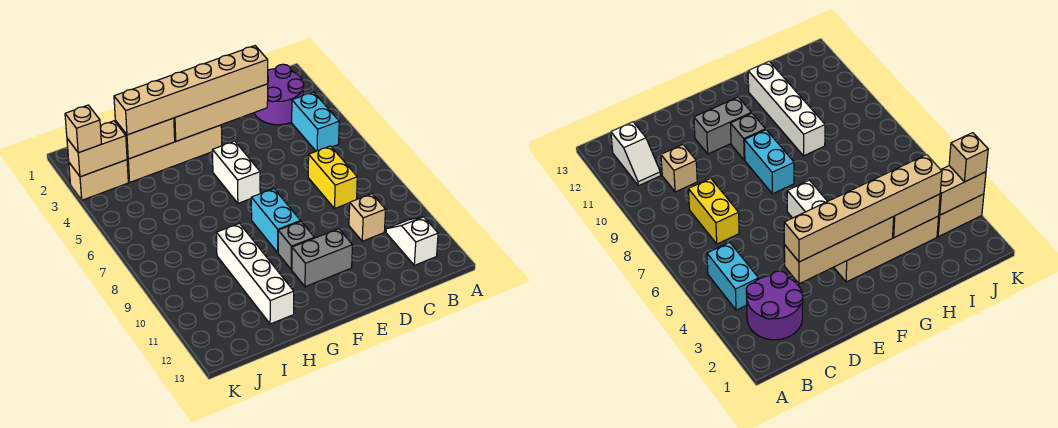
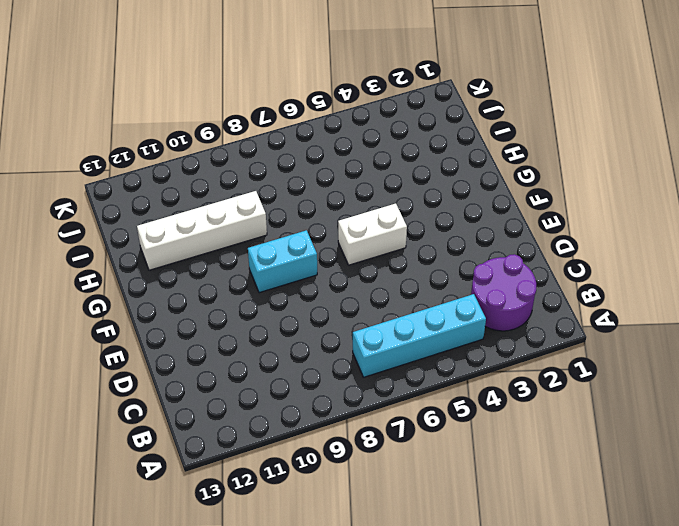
cyan brick B4:B7 level 1 -> cyan brick B4:B5 level 1
none -> white slope B11:B12 level 1 top 12
none -> yellow brick C7:C8 level 1
none -> tan brick C10 level 1

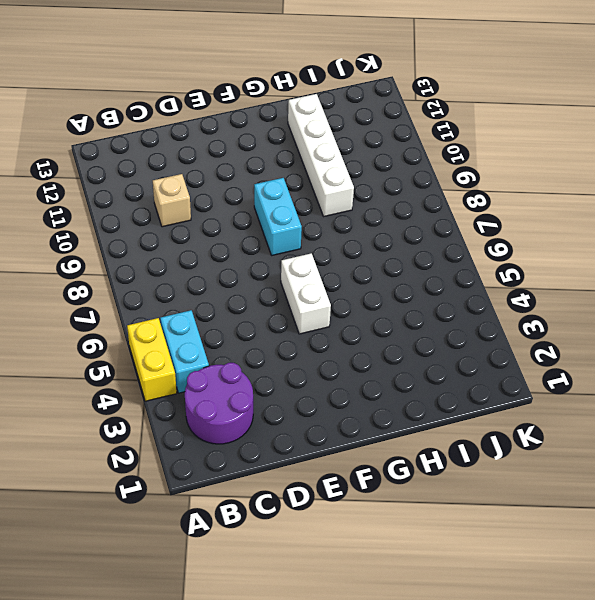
yellow brick A4:A5 level 1 -> yellow brick C7:C8 level 1
none -> white slope B11:B12 level 1 top 12
none -> grey brick E11:F11 level 1
none -> tan brick F3:I3 level 1

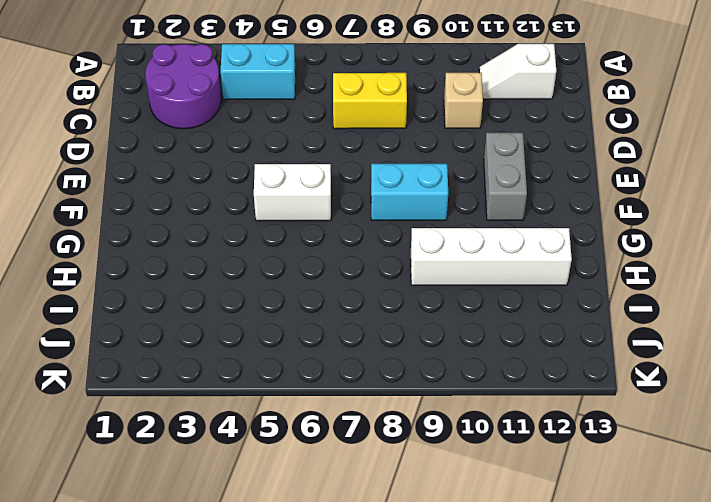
none -> tan brick F3:I3 level 1
none -> grey brick F10 level 1
none -> tan brick J3:K3 level 1

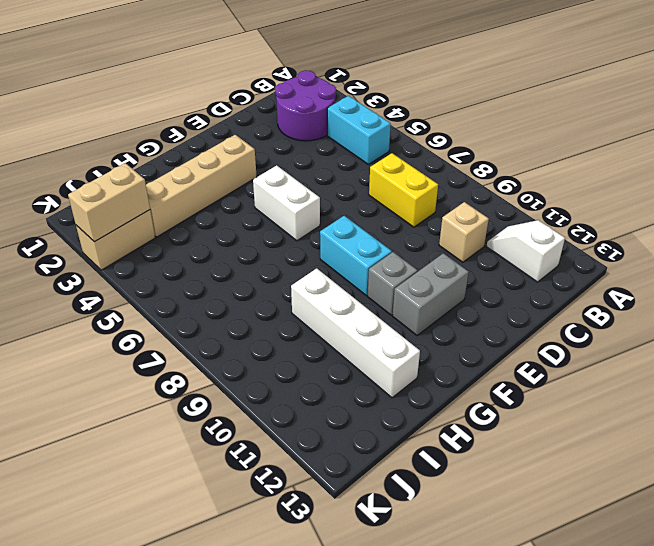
none -> tan brick D3:G3 level 2
none -> tan brick H3:I3 level 2
none -> tan brick D3:I3 level 3

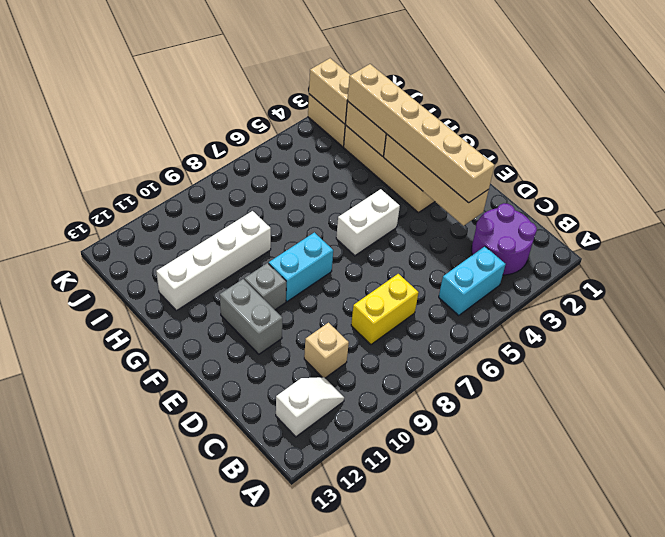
none -> tan brick K3 level 3

